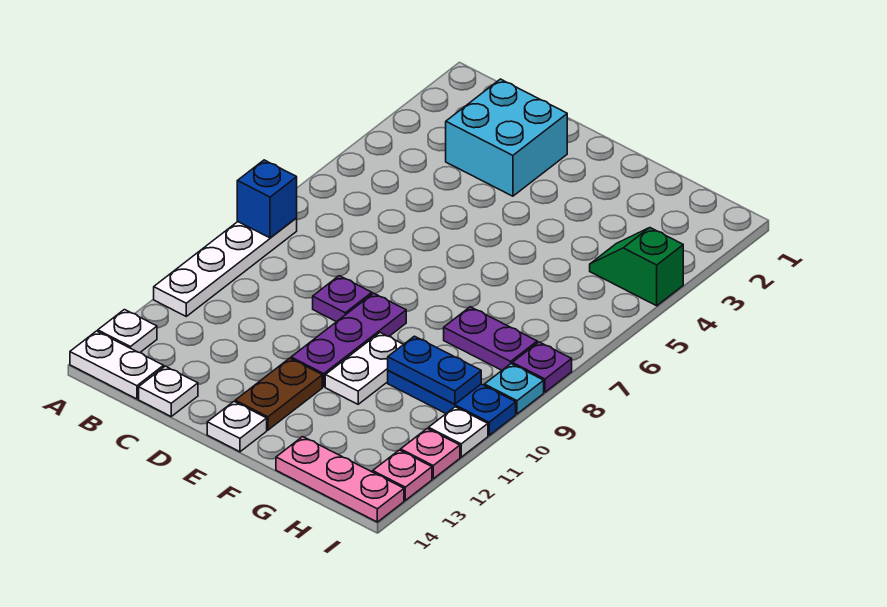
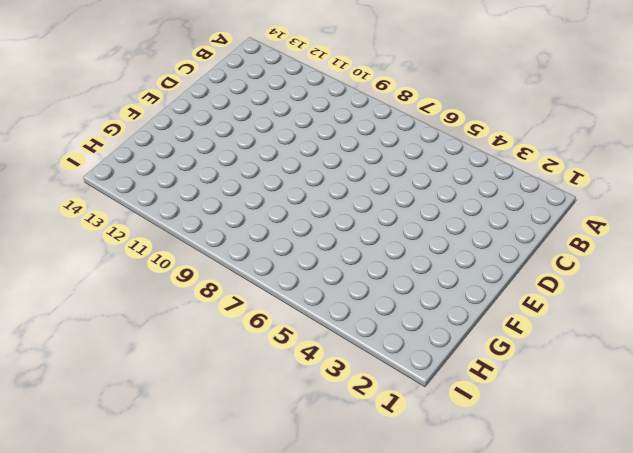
none -> white plate A8:A11 level 1
none -> white plate A13 level 1
none -> white plate A14:B14 level 1

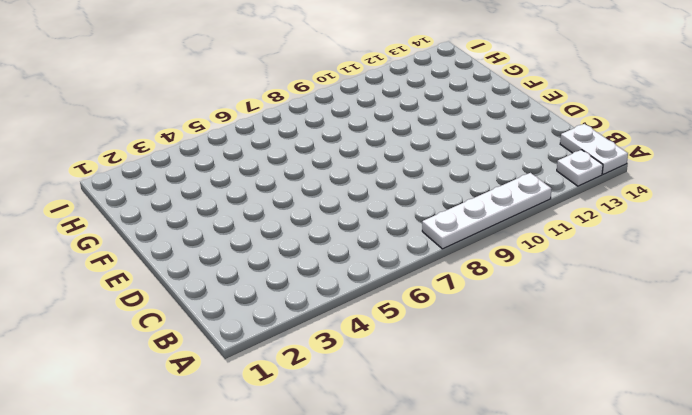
none -> cyan brick C2:D3 level 1
none -> white plate C14 level 1
none -> purple plate D9 level 1

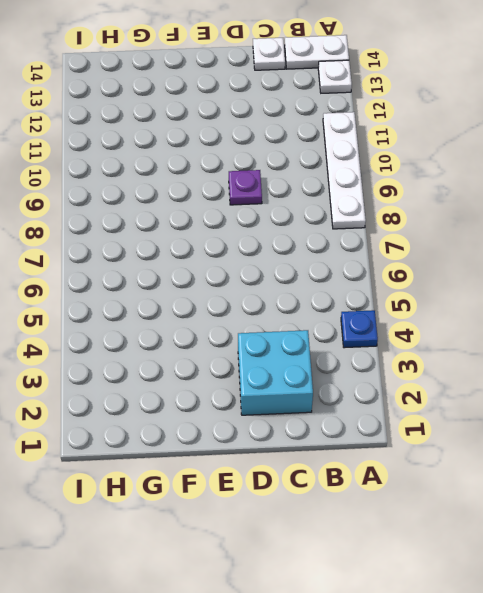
blue plate A4 level 1 -> none
none -> purple plate E9:E11 level 1
none -> brown plate E12:E13 level 1
none -> white plate E14 level 1

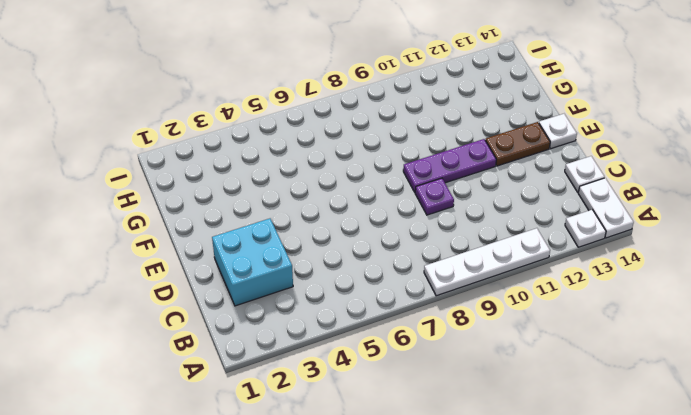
none -> white plate F10:F11 level 1
none -> purple plate G8:H8 level 1
none -> blue plate G10:I10 level 1

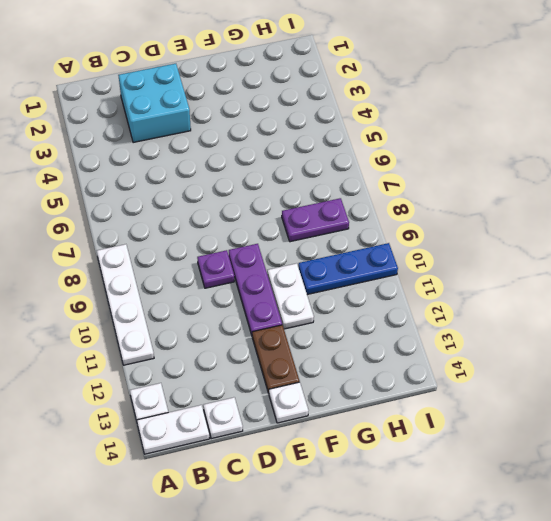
none -> pink plate G14:I14 level 1
none -> green slope H4:I4 level 1 top I
none -> purple plate I8 level 1

